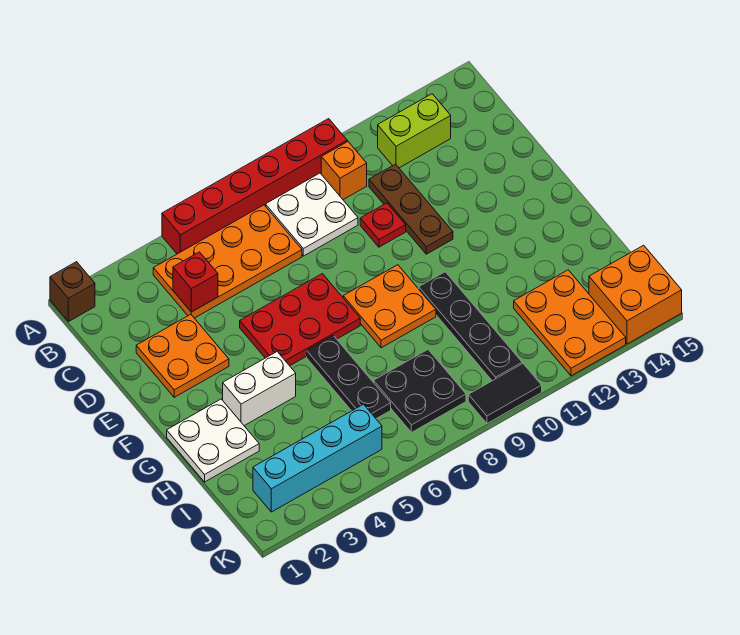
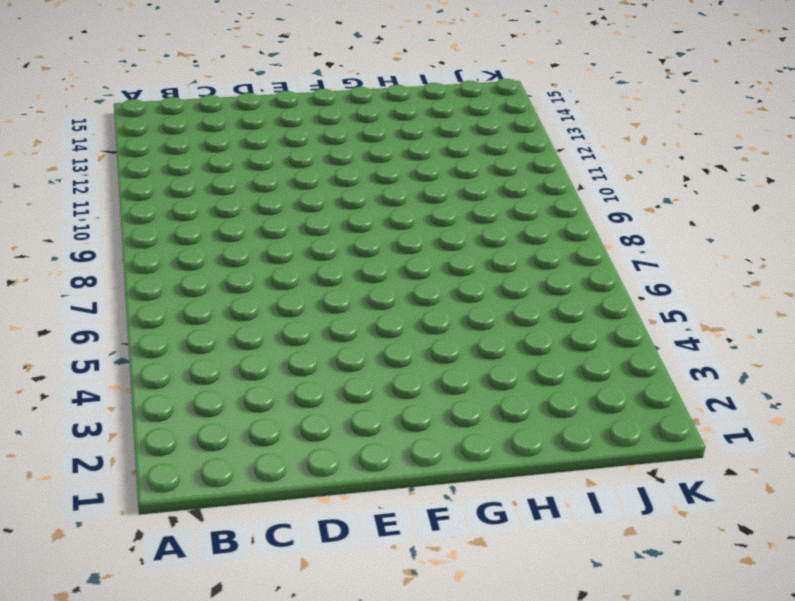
none -> brown brick A1 level 1
none -> red brick A5:A10 level 1
none -> orange plate B4:C7 level 1

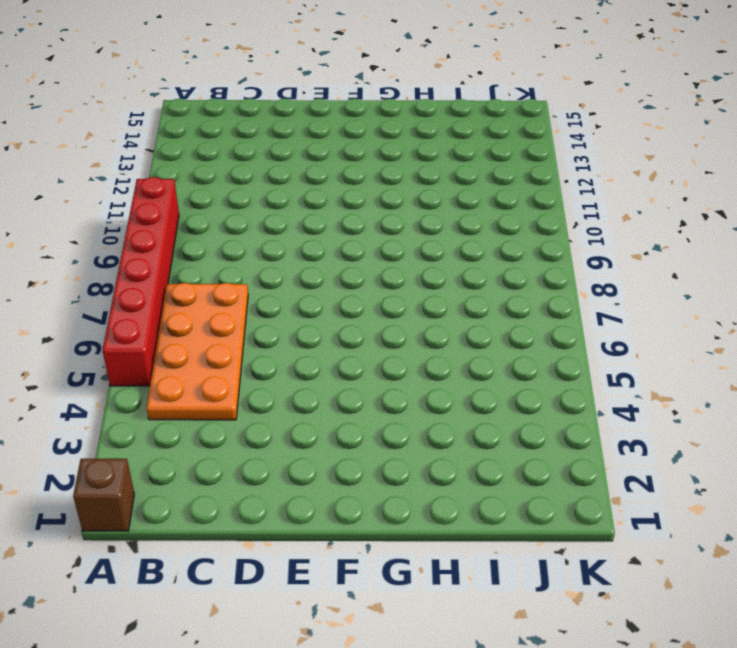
none -> white plate B8:C9 level 1
none -> orange brick B10 level 1
none -> lime brick B12:B13 level 1

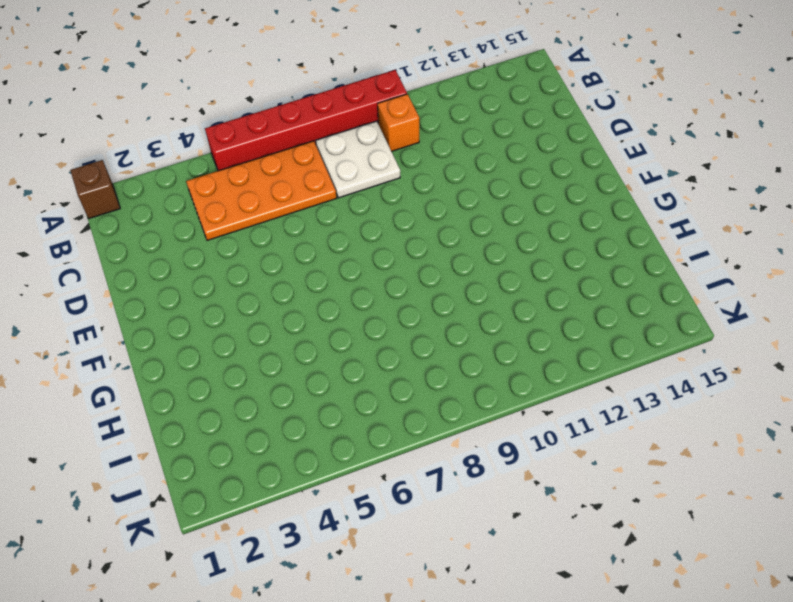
none -> lime brick B12:B13 level 1
none -> brown plate C11:E11 level 1
none -> orange plate D2:E3 level 1

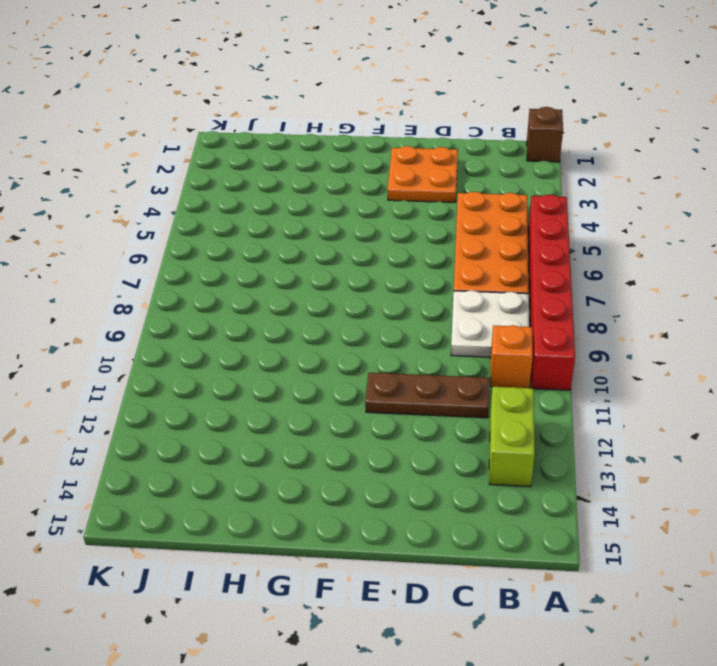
none -> red plate D10 level 1
none -> red plate E5:F7 level 1
none -> orange plate F8:G9 level 1

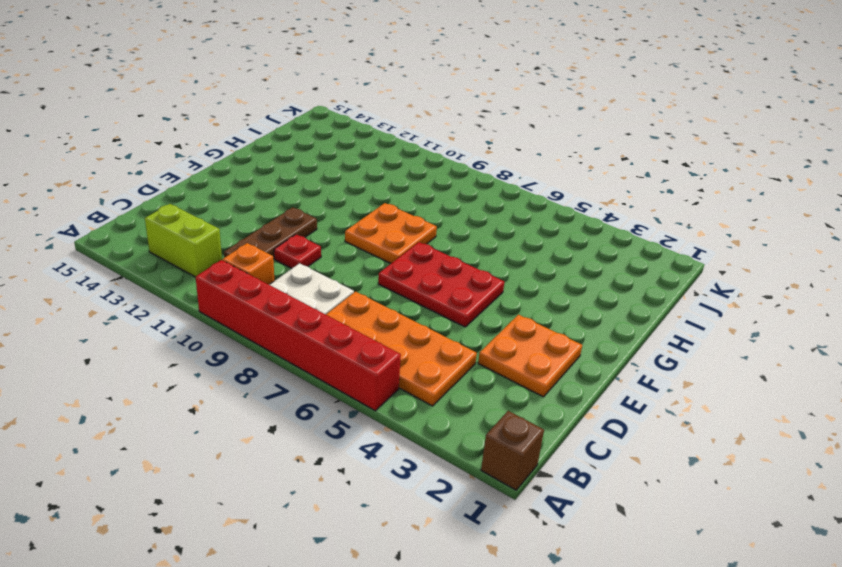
none -> white plate G1:H2 level 1
none -> white brick G3:G4 level 1
none -> black plate G6:I6 level 1

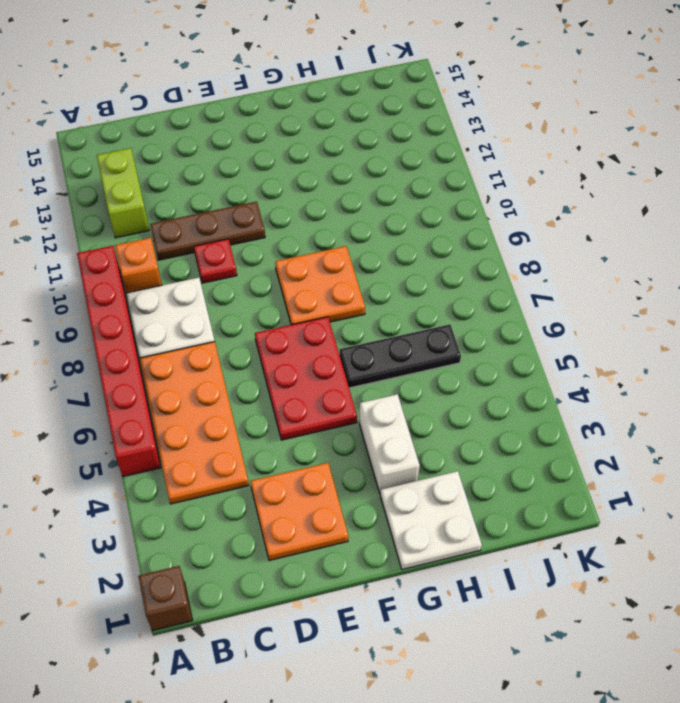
none -> black plate G10:J10 level 1
none -> black plate I7:J8 level 1
none -> orange plate I12:K13 level 1

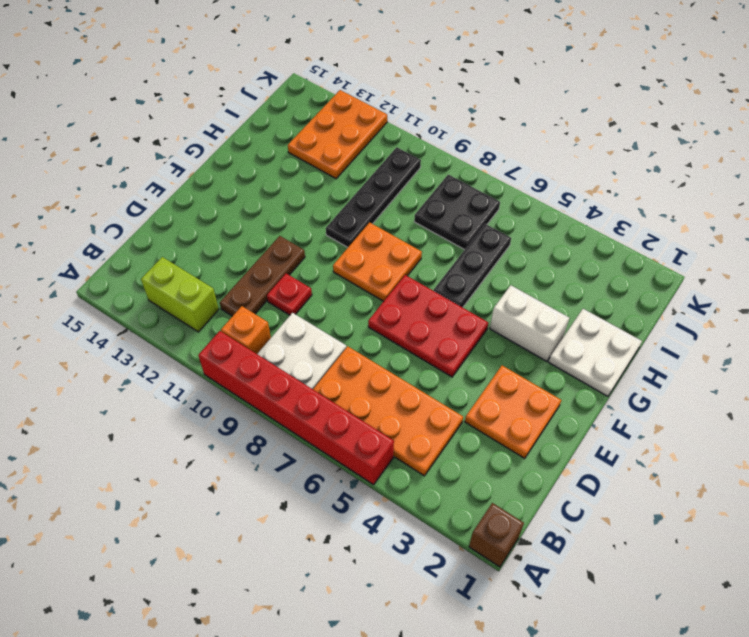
none -> cyan brick J2:J5 level 1
none -> orange brick J14:K15 level 1
none -> black tile K9:K10 level 1

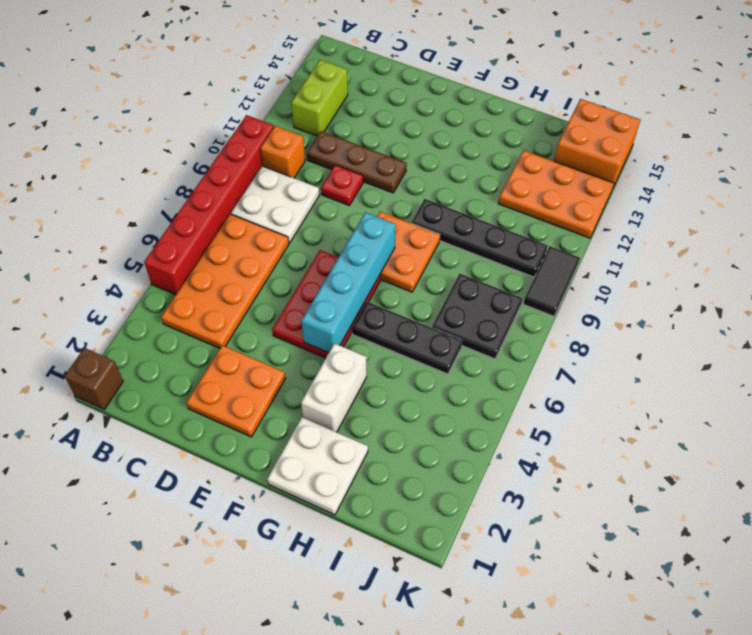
cyan brick F5:F8 level 2 -> cyan brick J2:J5 level 1
none -> red brick C4 level 2

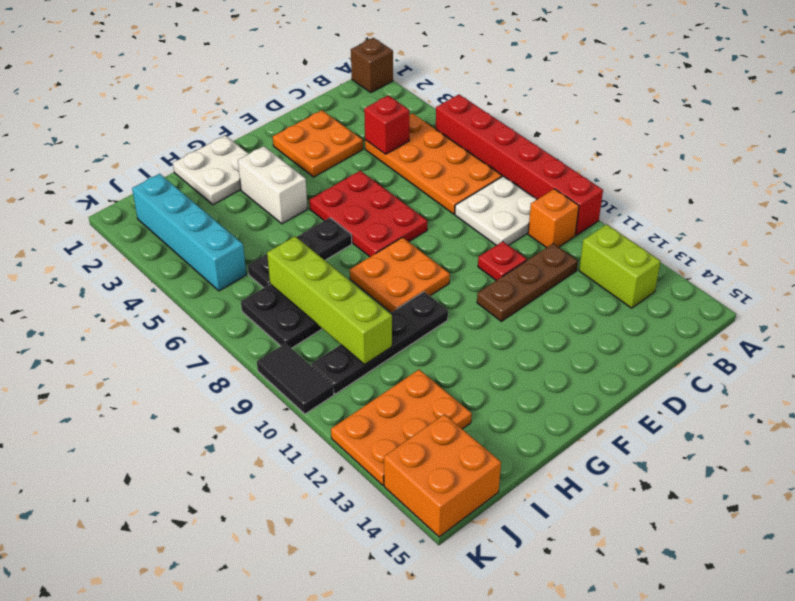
lime brick I7:I10 level 2 -> none

